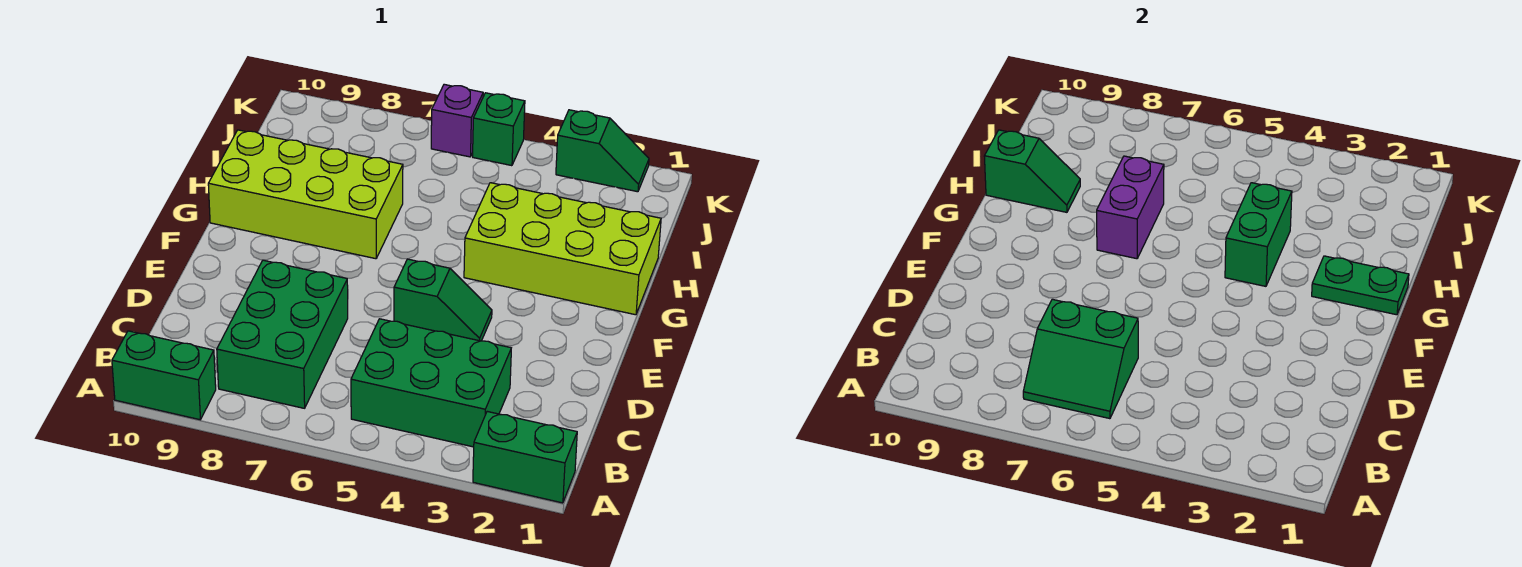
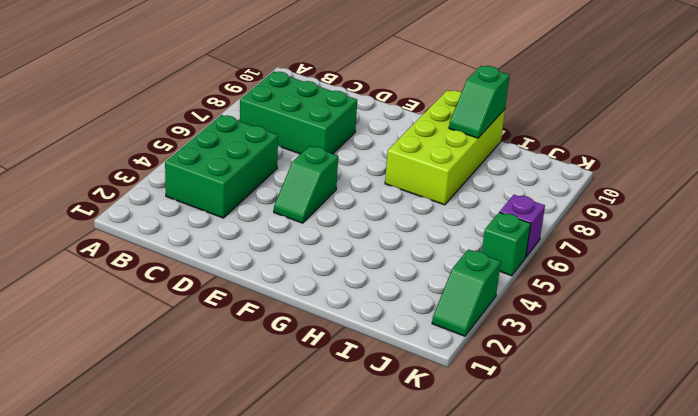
none -> green brick A1:A2 level 1
none -> green brick A9:A10 level 1
none -> lime brick G1:H4 level 1

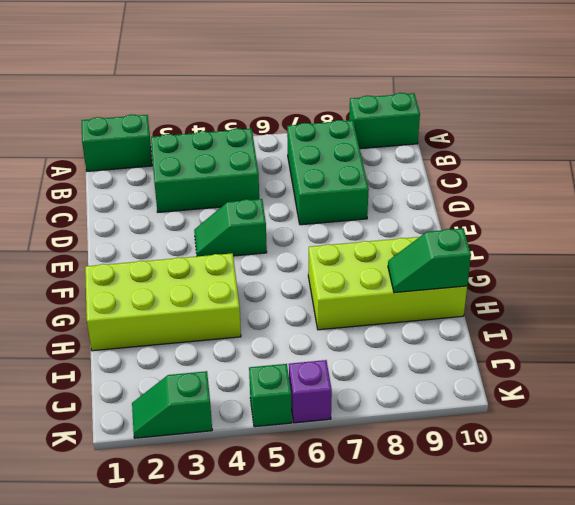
none -> green slope B6:C7 level 2 top C
none -> green plate G1:G2 level 2
none -> green brick G4:H4 level 2

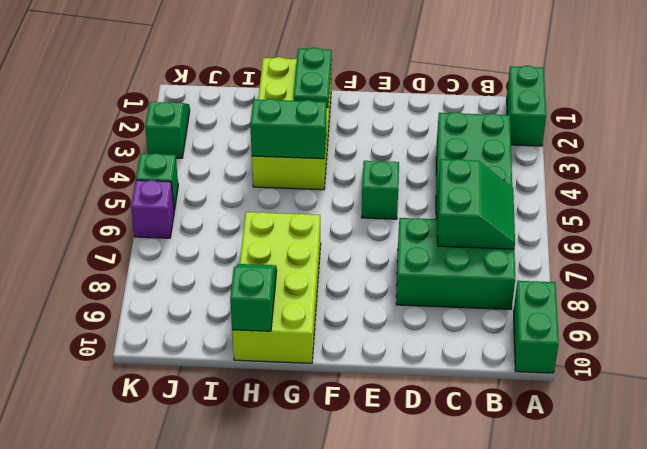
none -> purple brick G7:H7 level 2

